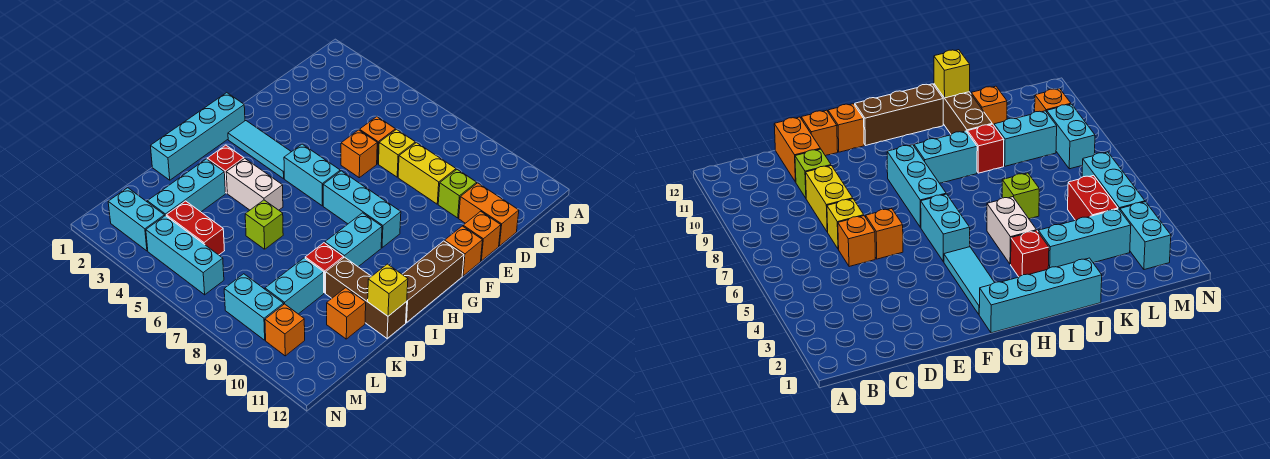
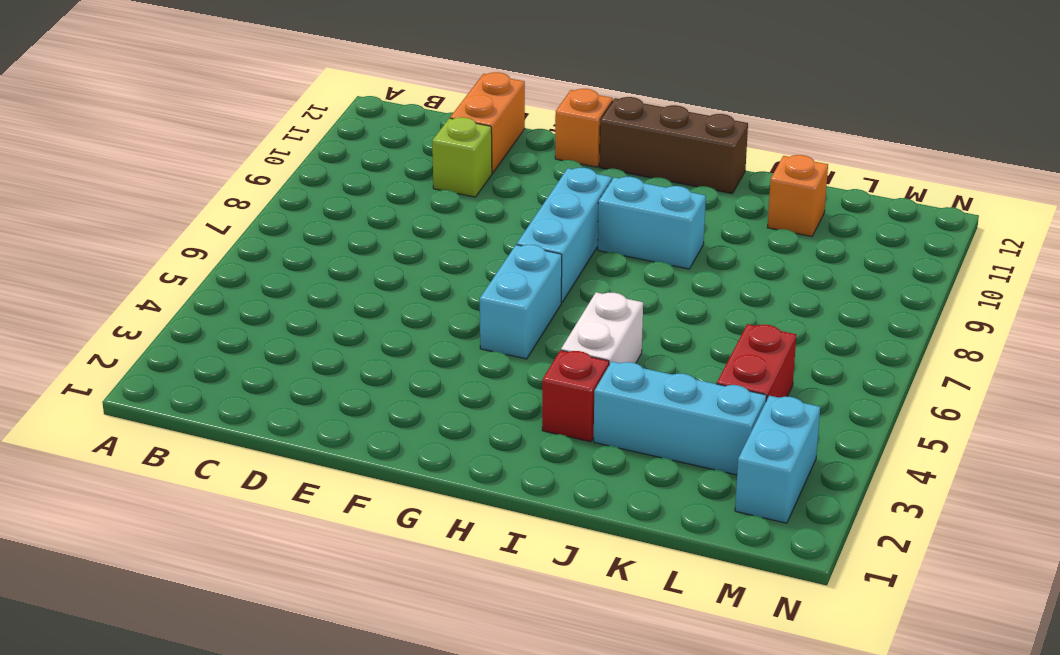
none -> orange brick D6 level 1
none -> yellow brick D7 level 1
none -> yellow brick D8:D9 level 1

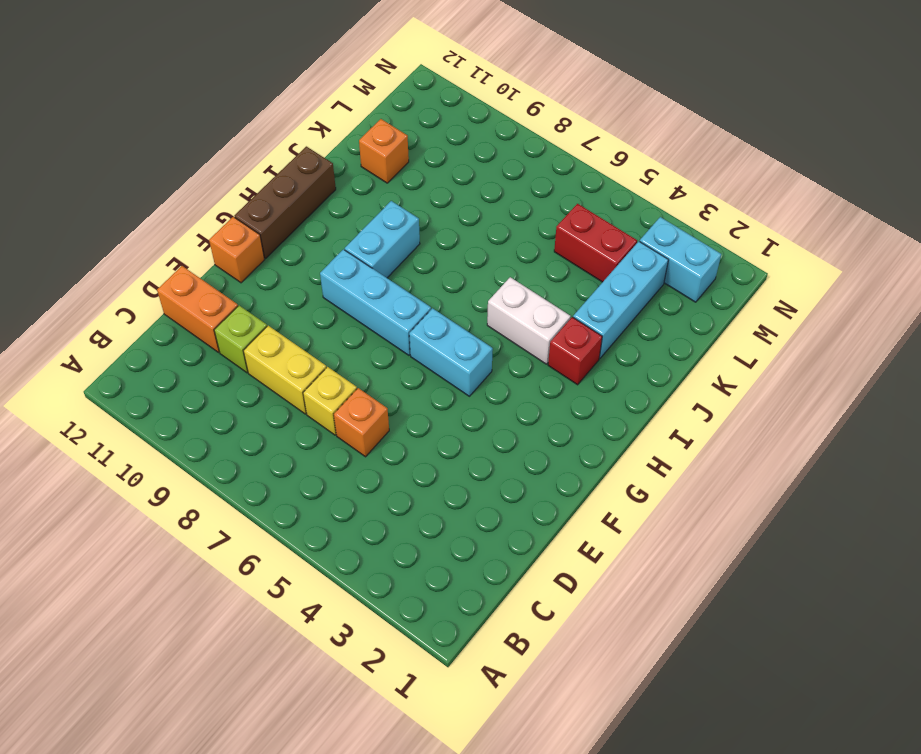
none -> orange brick E6 level 1
none -> orange brick E12 level 1
none -> cyan brick G1:J1 level 1

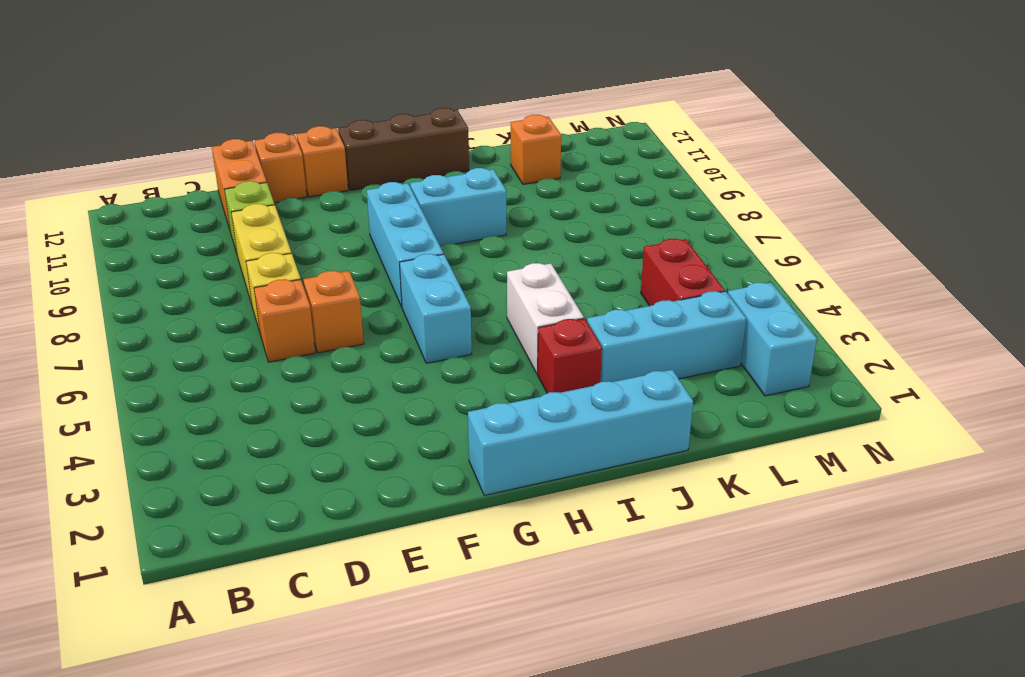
none -> cyan tile G2:G4 level 1
none -> lime brick J6 level 1
none -> red brick J9 level 1

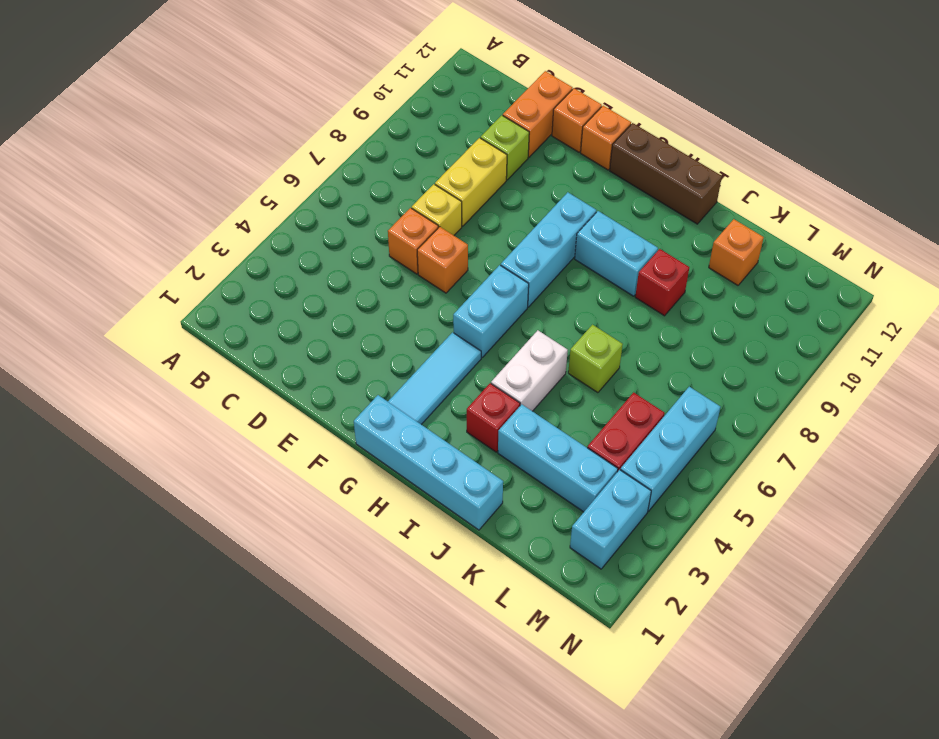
none -> brown brick J10:J12 level 1
none -> cyan brick K9:L9 level 1
none -> cyan brick M8:M9 level 1

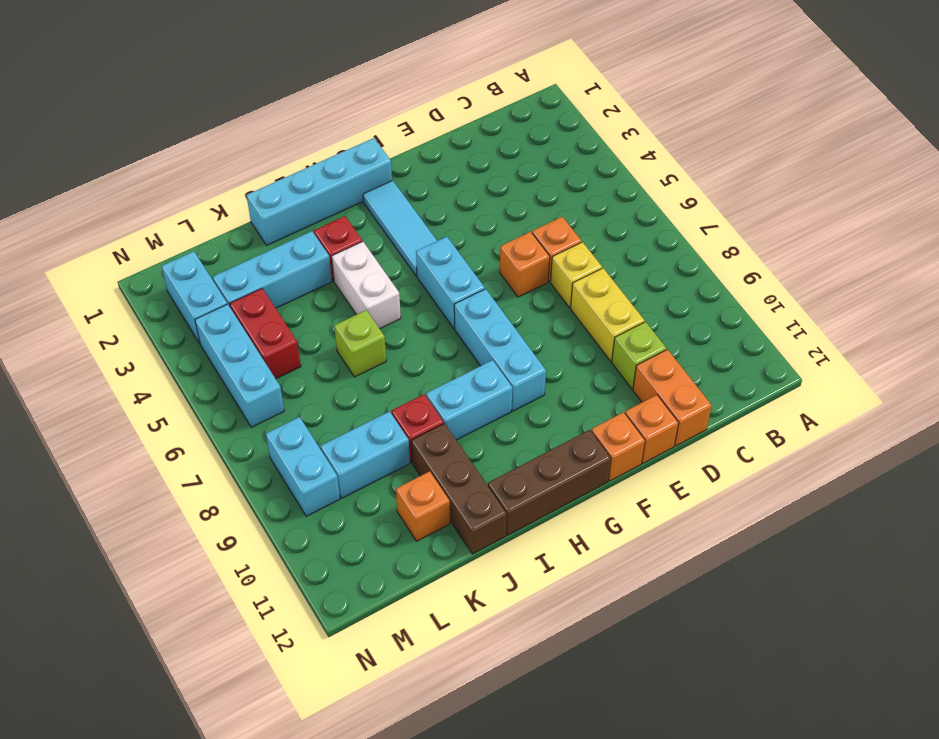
none -> orange brick M10 level 1
none -> yellow brick J12 level 2

